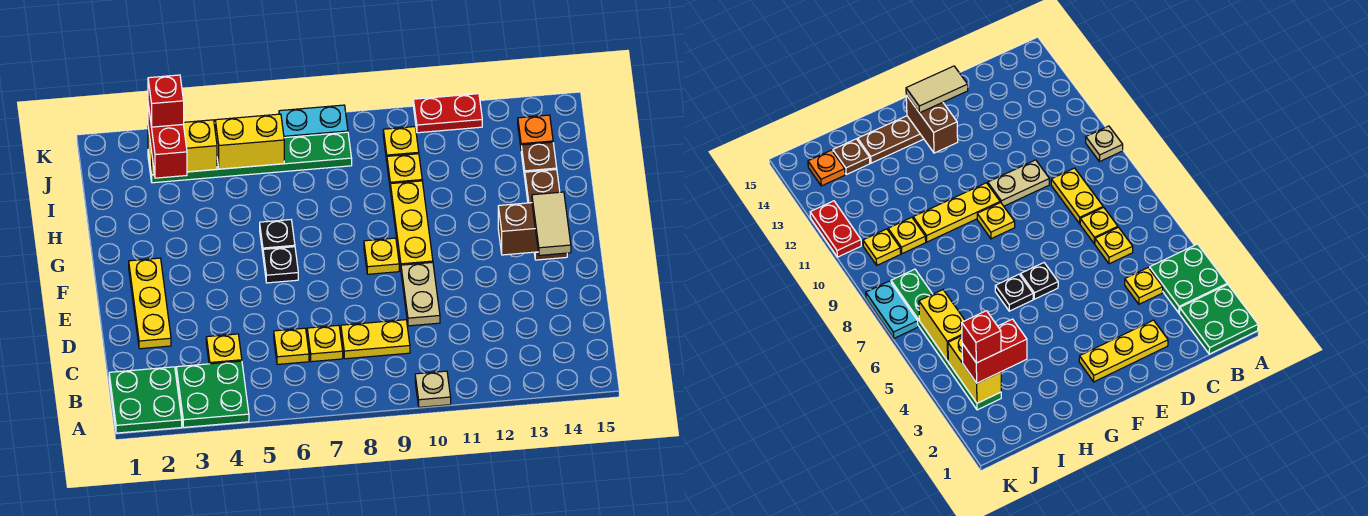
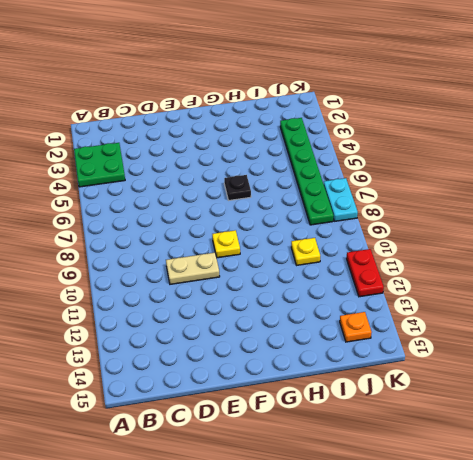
none -> green plate A1:B2 level 1
none -> tan plate A10 level 1
none -> yellow plate C4 level 1

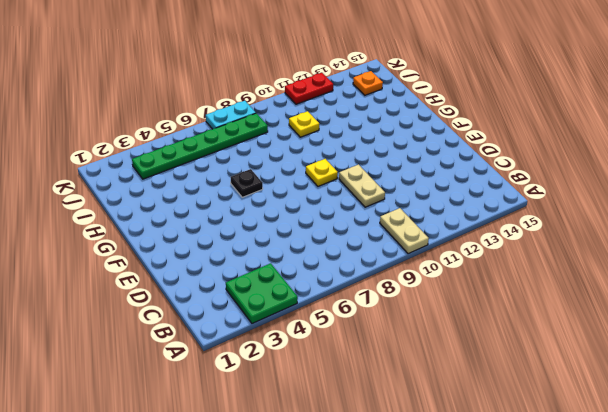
tan plate A10:B10 level 1 -> tan plate A10 level 1
none -> green plate A1:B2 level 1
none -> yellow plate C4 level 1
none -> yellow plate C6 level 1

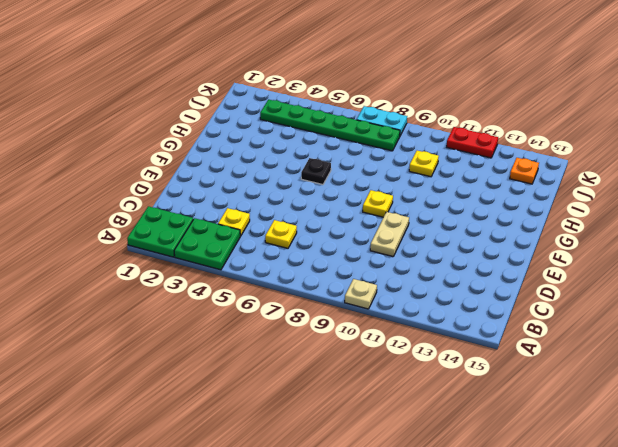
none -> yellow plate C7 level 1
none -> yellow plate C8:C9 level 1
none -> yellow plate D2:F2 level 1

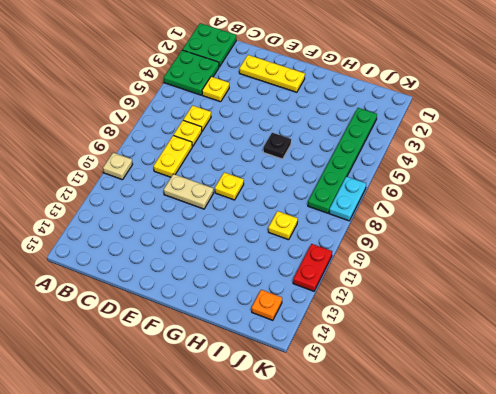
none -> black plate F6 level 1
none -> yellow plate F10:H10 level 1
none -> brown plate F14:H14 level 1

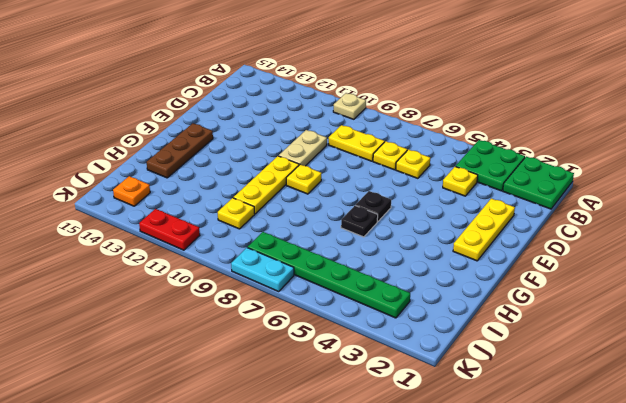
none -> brown plate I14 level 1
none -> yellow plate J10 level 1
none -> brown brick F13:F14 level 2

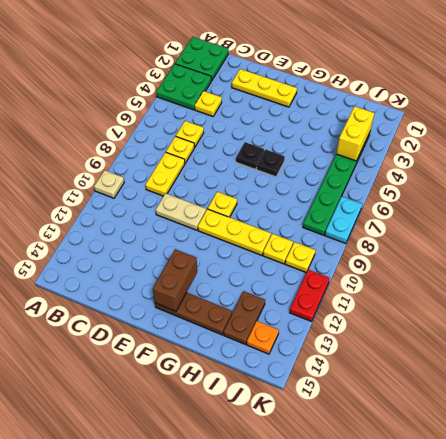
brown plate I13:I14 level 1 -> brown plate I14 level 1
none -> yellow brick J5:J6 level 2
none -> tan tile E14:F14 level 3
none -> red brick I3:J3 level 3

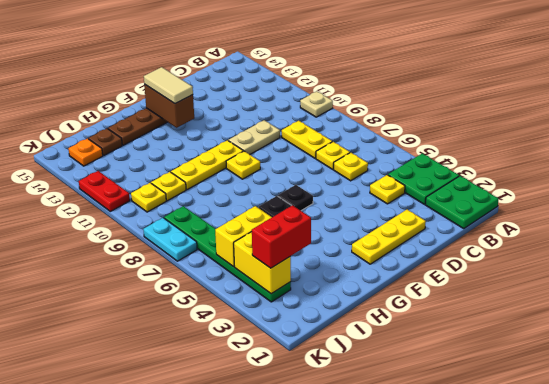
tan tile F13:F14 level 3 -> tan tile E14:F14 level 3
yellow brick I5:J5 level 2 -> yellow brick J5:J6 level 2
none -> red brick J3 level 4

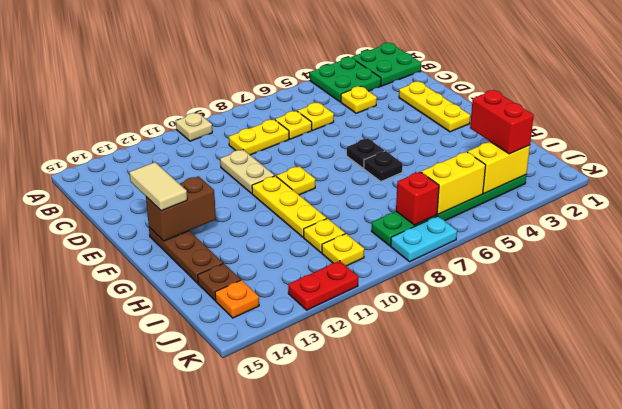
red brick J7 level 2 -> red brick J3 level 4

